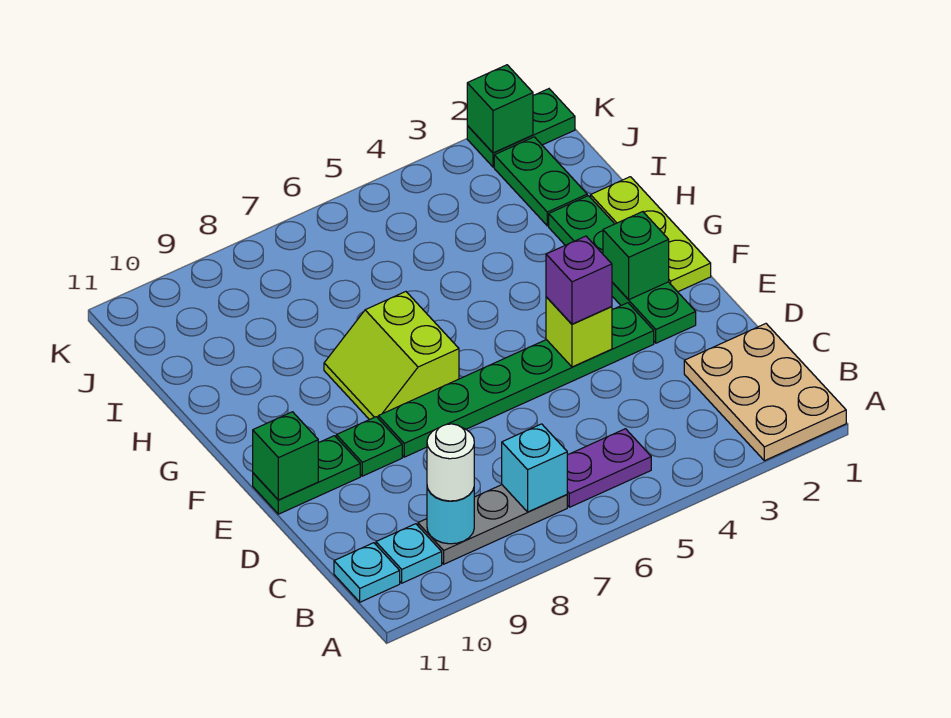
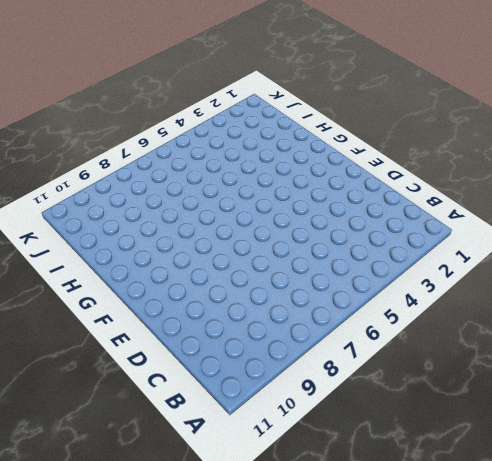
none -> tan plate A1:C2 level 1
none -> purple plate B5:B6 level 1
none -> grey plate B7:B9 level 1

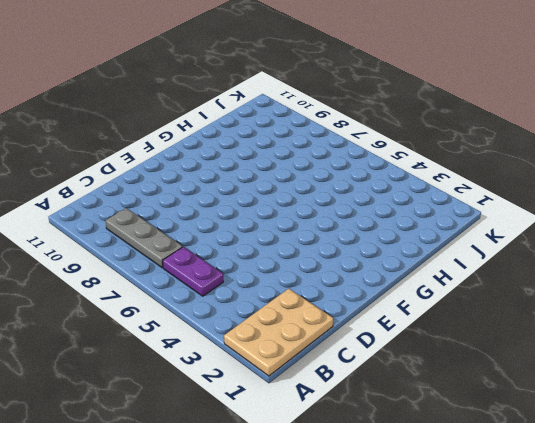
none -> cyan plate B10 level 1
none -> cyan plate B11 level 1
none -> green plate E2:H2 level 1

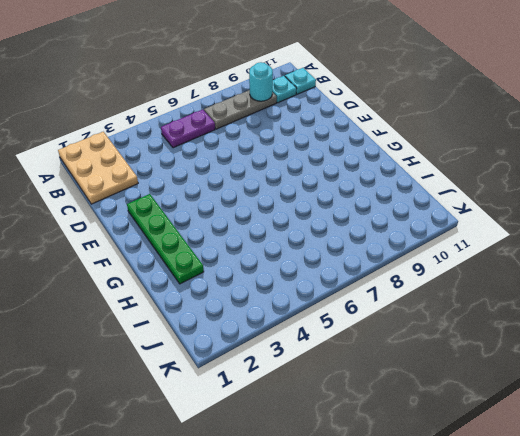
none -> green plate E3:E8 level 1
none -> green plate E9 level 1
none -> green plate E10:E11 level 1

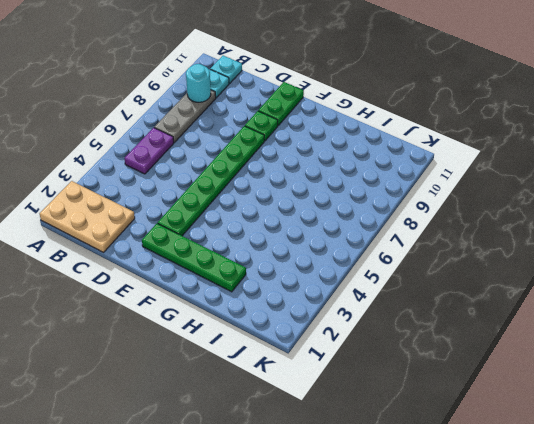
none -> lime plate F1:H1 level 1
none -> lime slope F7:G8 level 1 top 7
none -> green plate I2:J2 level 1

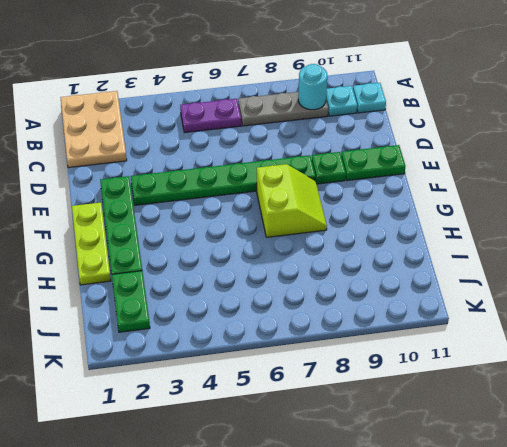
none -> green plate K1:K2 level 1
none -> cyan brick B7 level 2
none -> lime brick E4 level 2

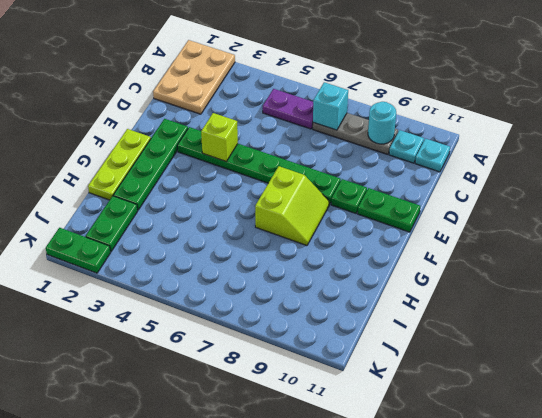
none -> green brick E11 level 2
none -> green brick F2 level 2
none -> green brick K2 level 2

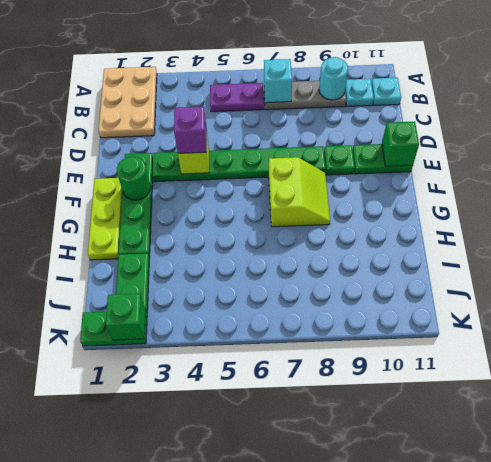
green round brick F2 level 2 -> green brick F2 level 2
none -> white round brick B9 level 3

